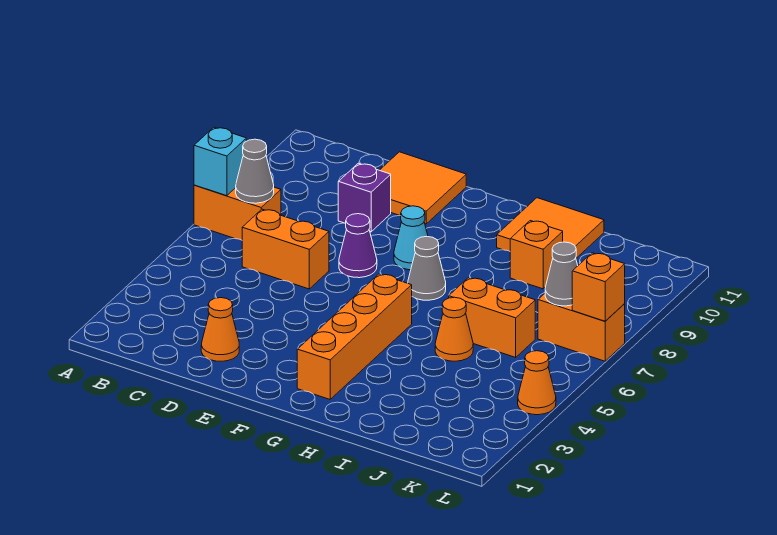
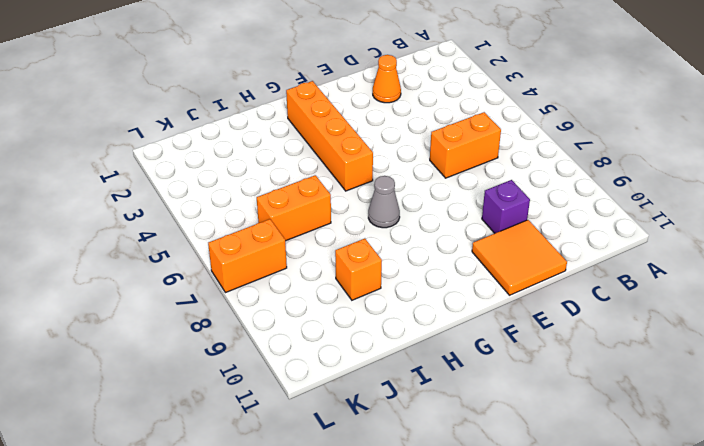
none -> orange brick A7:B7 level 1
none -> purple cone E7 level 1
none -> cyan cone F8 level 1

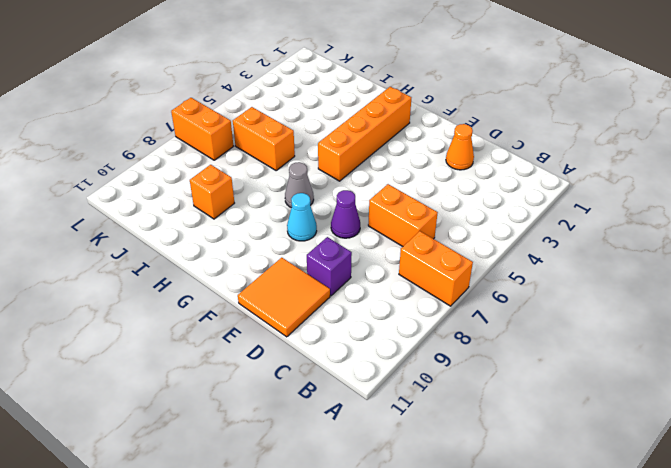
none -> orange tile H10:I11 level 1
none -> orange cone I5 level 1
none -> orange cone L4 level 1

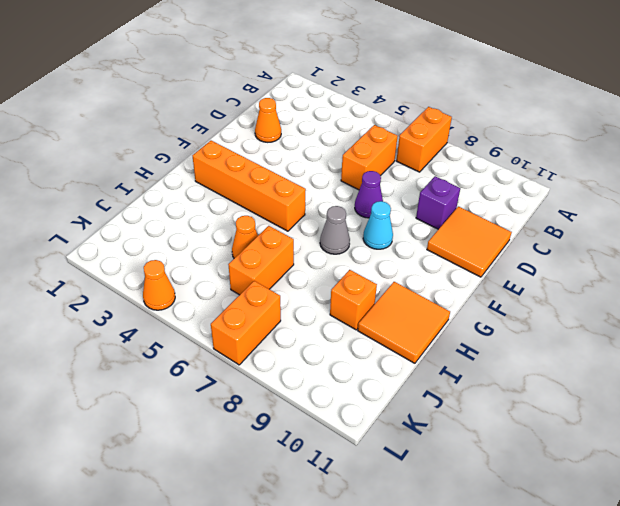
none -> cyan brick A7 level 2
none -> grey cone B7 level 2
none -> grey cone K7 level 2

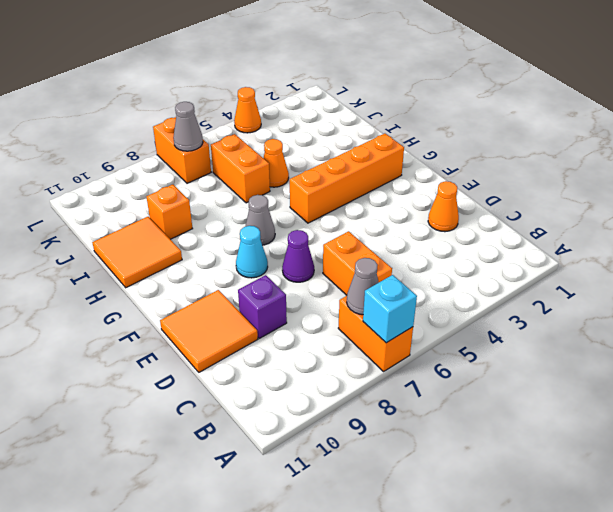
none -> orange brick L7 level 2

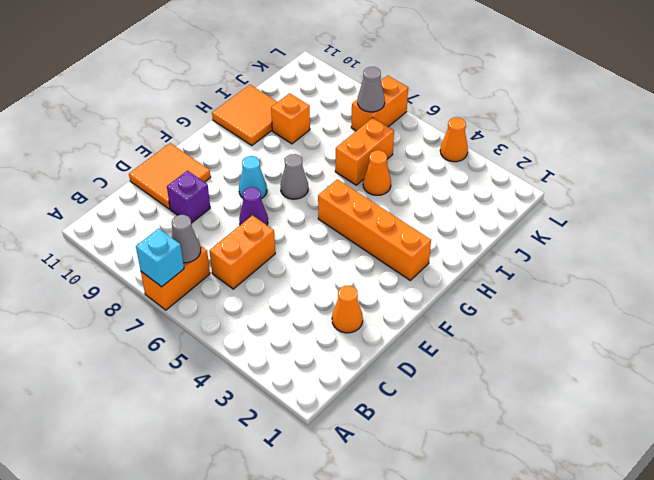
none -> orange brick L7 level 2

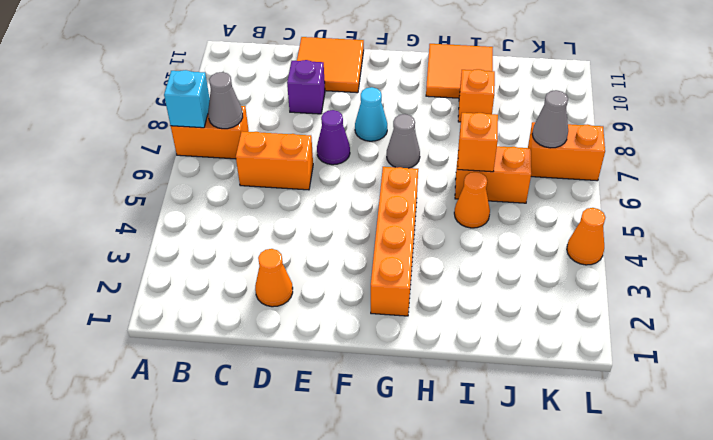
orange brick I6 level 2 -> orange brick L7 level 2

